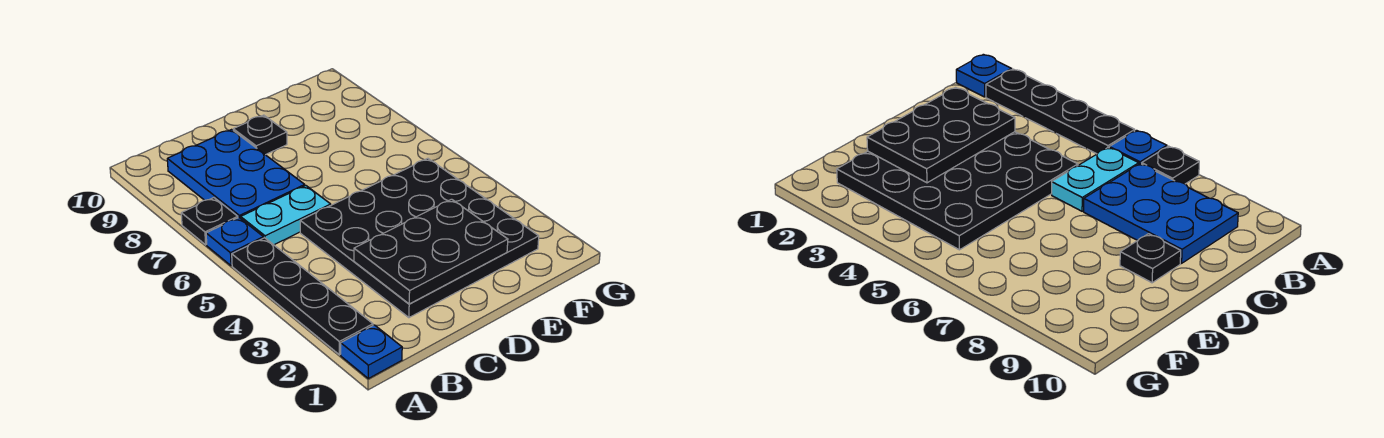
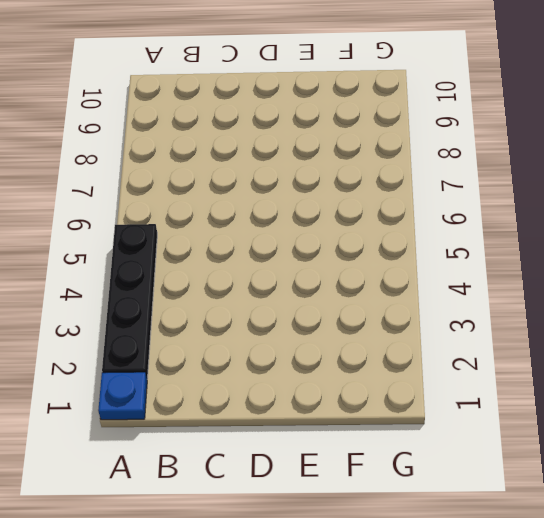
none -> blue plate A6 level 1
none -> black plate A7 level 1

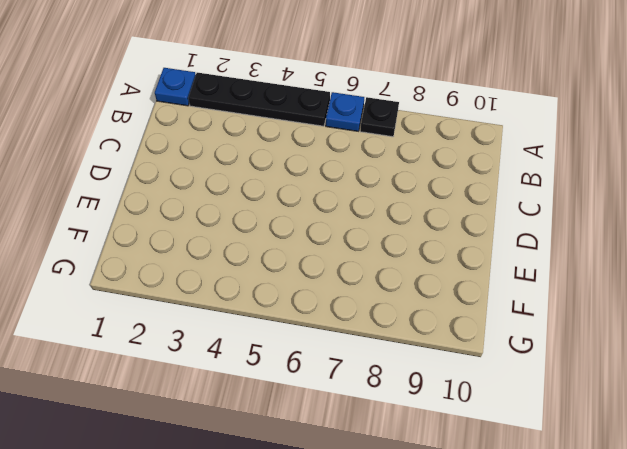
none -> cyan plate B6:C6 level 1
none -> blue plate B7:C9 level 1

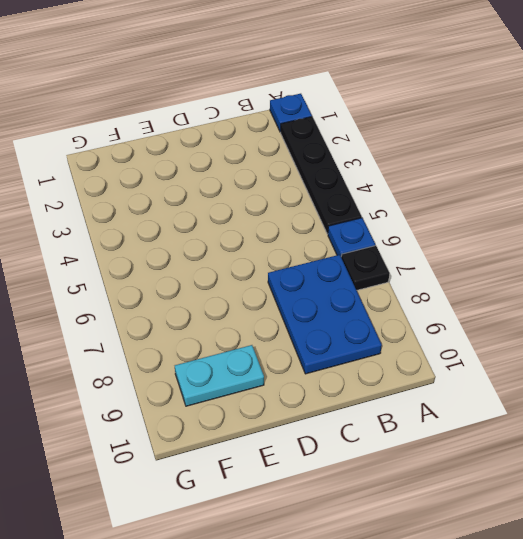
cyan plate E9:F9 level 1 -> cyan plate B6:C6 level 1
none -> black plate C2:F5 level 1
none -> black plate D9 level 1

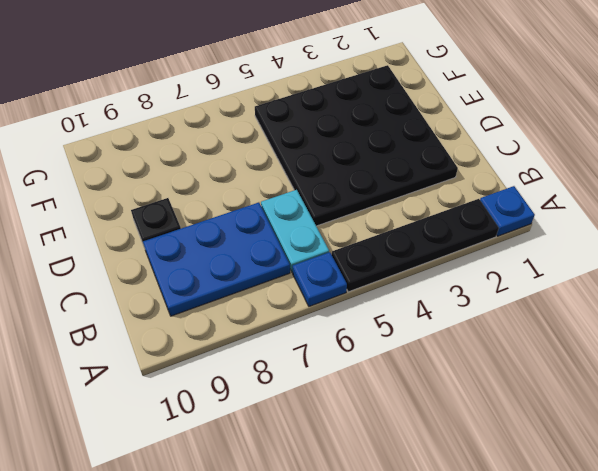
none -> black plate A7 level 1
none -> black plate C2:E3 level 2

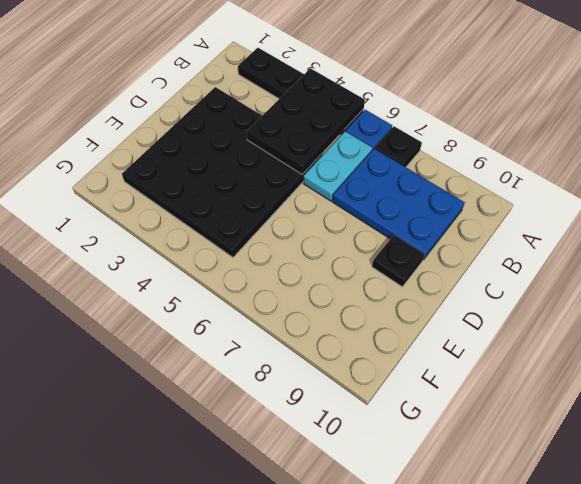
black plate A4:C5 level 2 -> black plate C2:E3 level 2
none -> blue plate A1 level 1

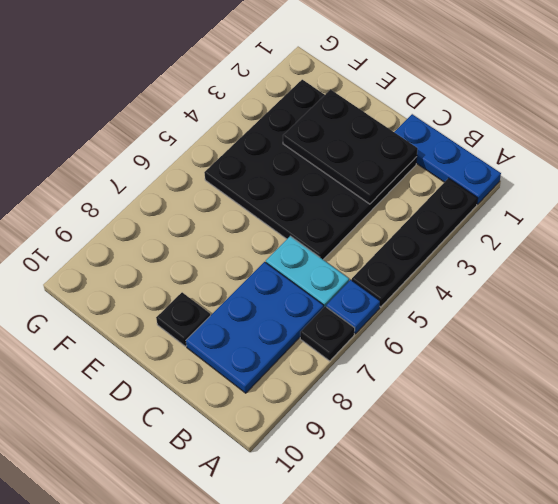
blue plate A1:C1 level 1 -> blue plate A1 level 1

